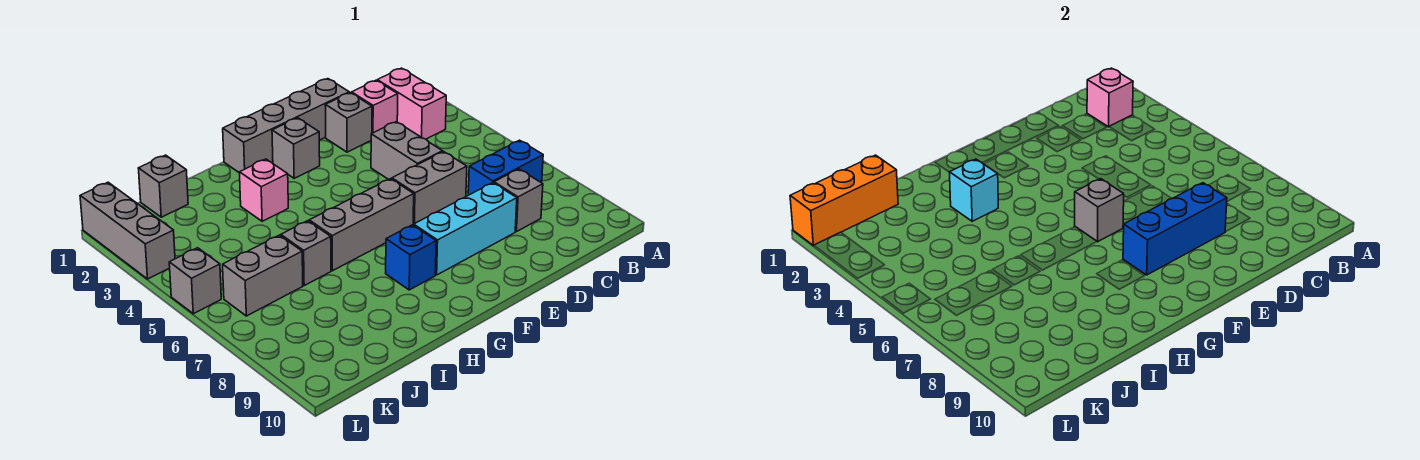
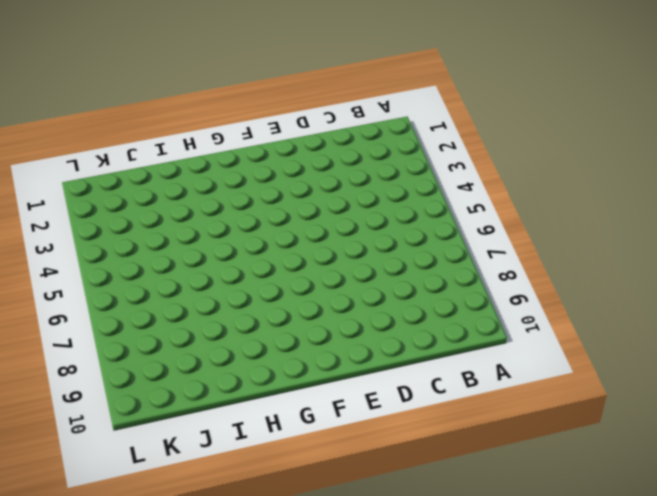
none -> pink brick B2:B3 level 1
none -> blue brick B7:C7 level 1
none -> pink brick C2 level 1

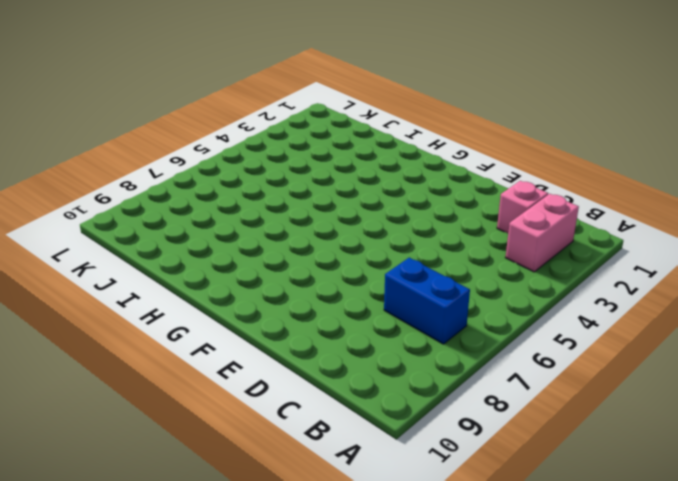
none -> grey brick C8 level 1
none -> grey brick D1:G1 level 1
none -> grey brick D2 level 1

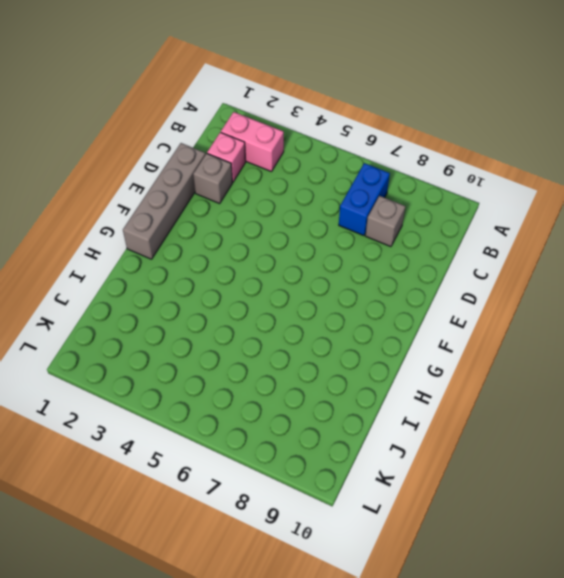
none -> grey brick D4:D5 level 1
none -> grey brick D6:E6 level 1
none -> cyan brick D8:F8 level 1

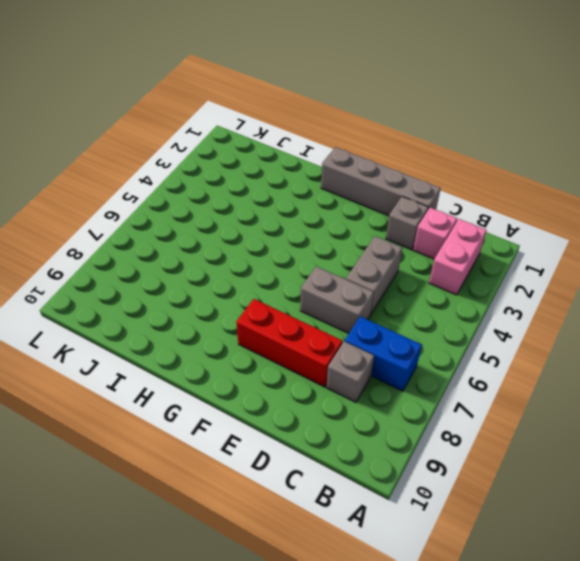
red brick D8:F8 level 1 -> cyan brick D8:F8 level 1
none -> grey brick F2 level 1
none -> grey brick F6:H6 level 1
none -> blue brick G8 level 1

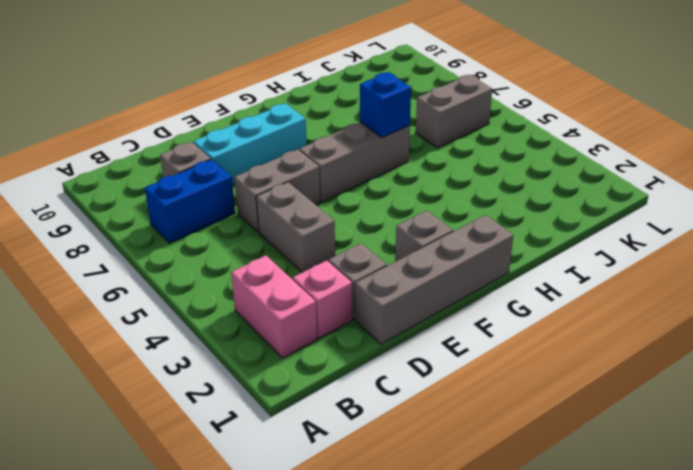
blue brick H6 level 2 -> blue brick G8 level 1
none -> pink brick H3 level 1
none -> grey brick I6 level 1
none -> grey brick J1 level 1

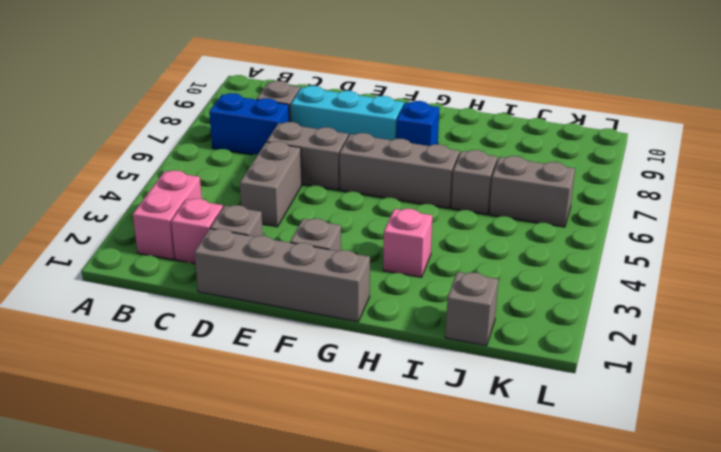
none -> grey brick L1:L3 level 1
none -> grey brick L5 level 1
none -> pink brick B2 level 2

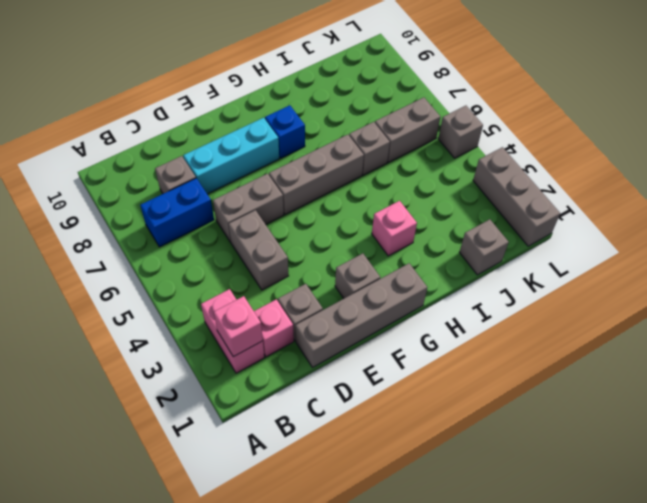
none -> blue brick D8:F8 level 2
none -> grey brick F6 level 2
none -> cyan brick H3 level 2

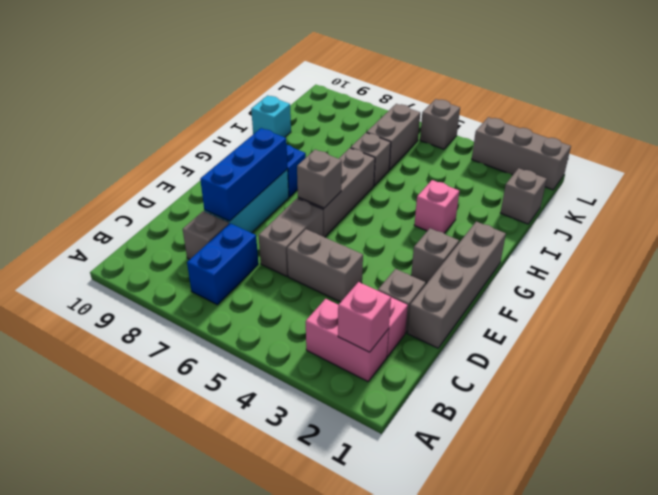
cyan brick I10 level 1 -> cyan brick H3 level 2
none -> orange brick J1:L1 level 2

